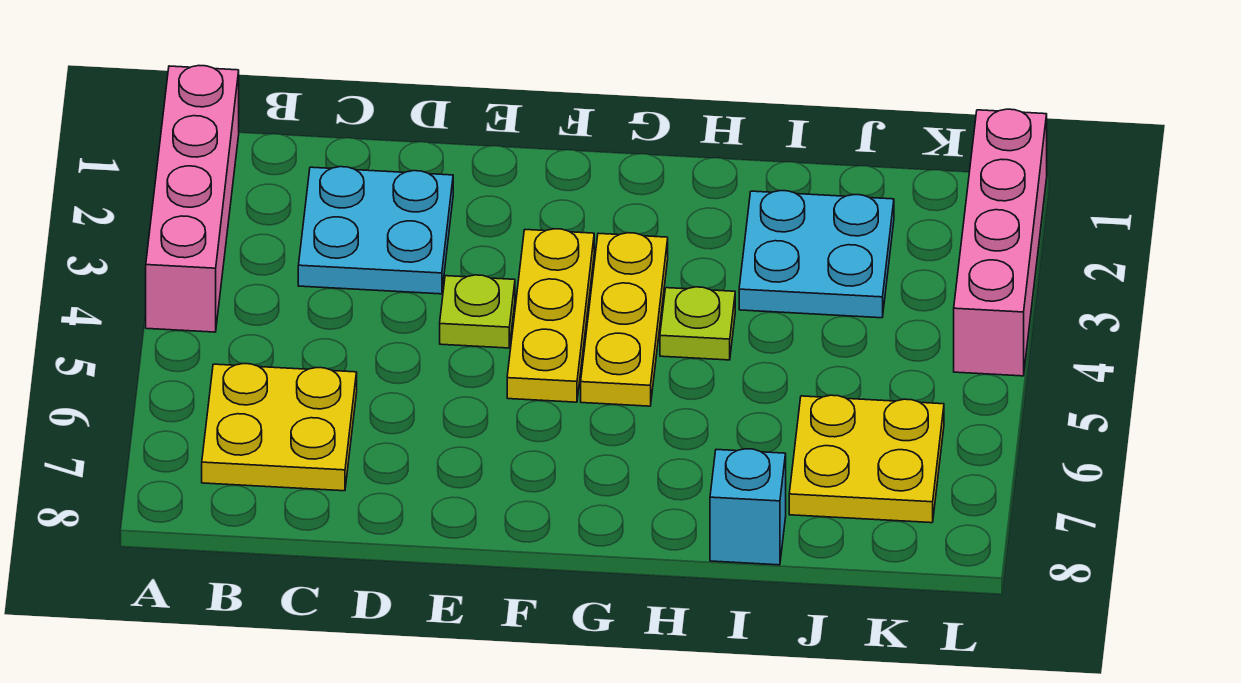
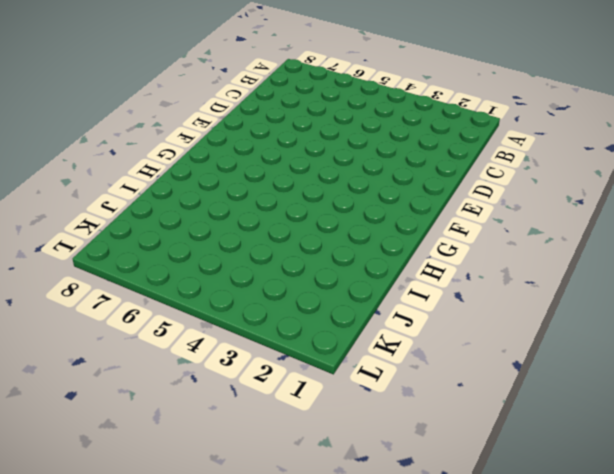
none -> pink brick A1:A4 level 1
none -> yellow plate B6:C7 level 1

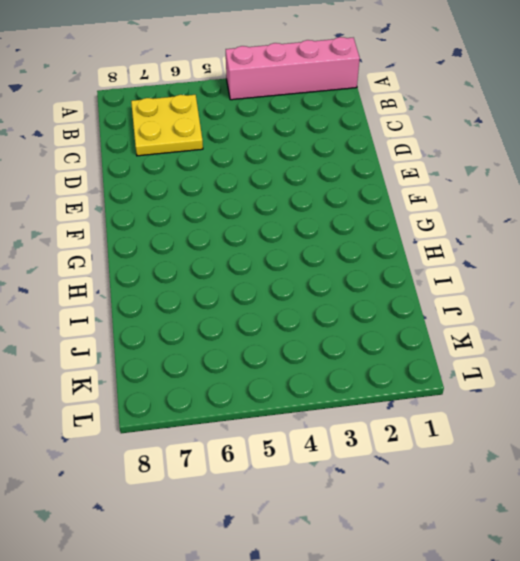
none -> cyan plate C2:D3 level 1
none -> lime plate E4 level 1

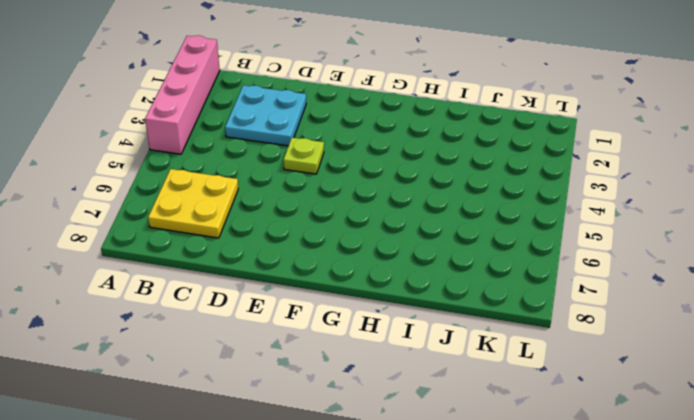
none -> yellow plate F3:F5 level 1
none -> yellow plate G3:G5 level 1

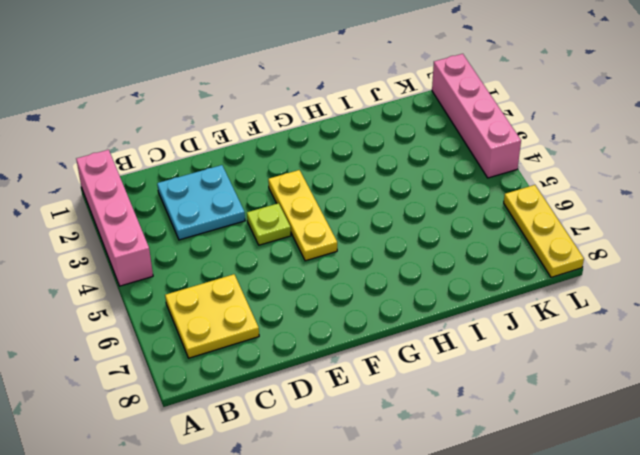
yellow plate L6:L8 level 1 -> yellow plate G3:G5 level 1
none -> lime plate H4 level 1
none -> cyan plate I2:J3 level 1

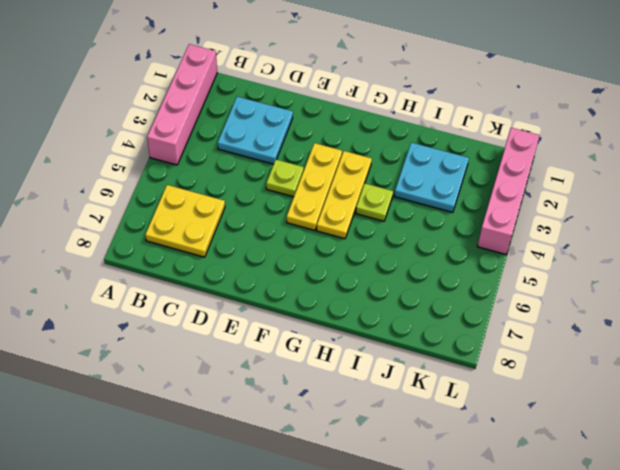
none -> cyan brick I8 level 1
none -> yellow plate J6:K7 level 1

